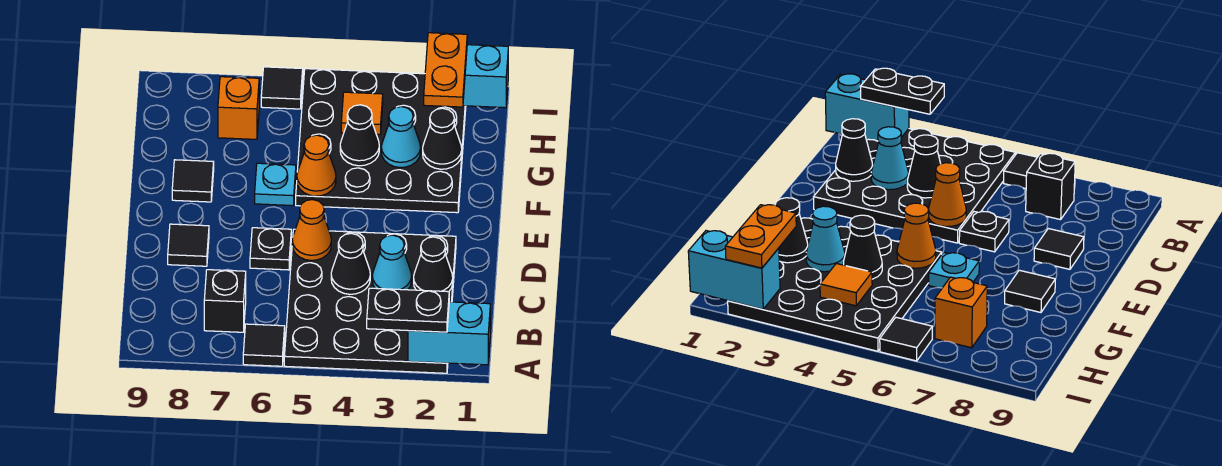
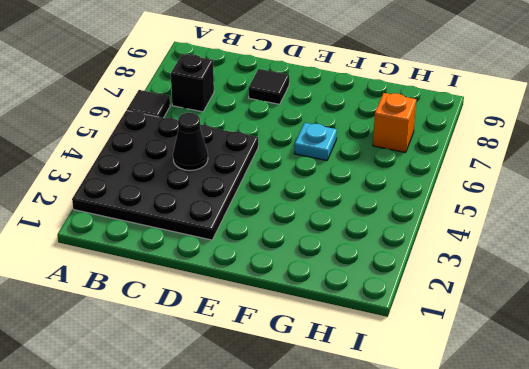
none -> black plate D6 level 1
none -> black plate F2:I5 level 1
none -> black tile F8 level 1

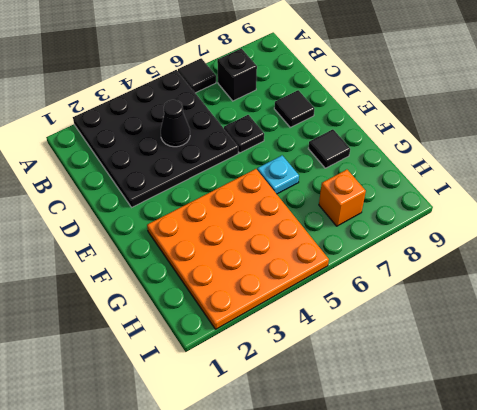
orange plate F2:I5 level 1 -> black plate F2:I5 level 1
none -> black tile I6 level 1
none -> cyan brick A1:A2 level 2
none -> black cone C2 level 2

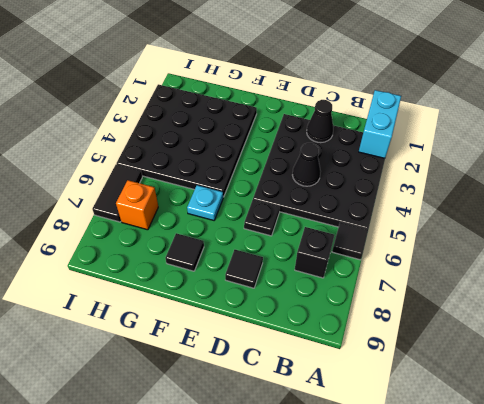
black tile I6:I7 level 1 -> black tile I6 level 1
none -> cyan cone C3 level 2
none -> orange cone D5 level 2
none -> orange cone F5 level 2

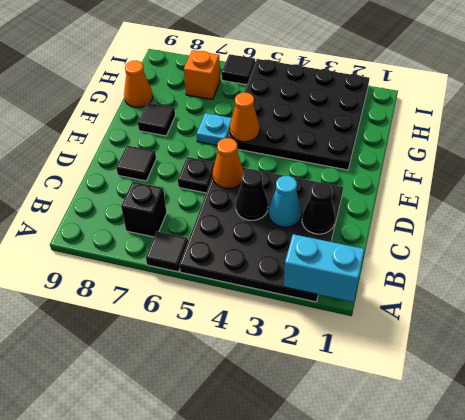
orange cone G9 level 1 -> none
none -> black cone G2 level 2
none -> cyan cone G3 level 2
none -> black cone G4 level 2

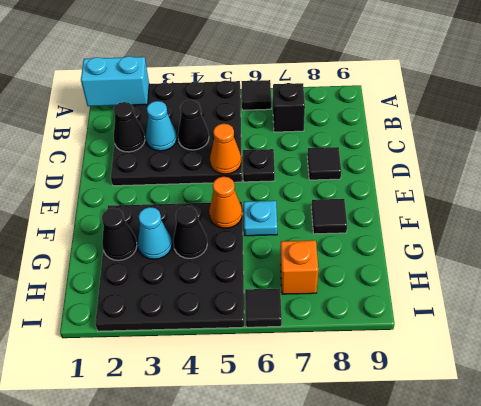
none -> orange tile H4 level 2
none -> cyan brick I1:I2 level 2
none -> black plate A2:A3 level 3

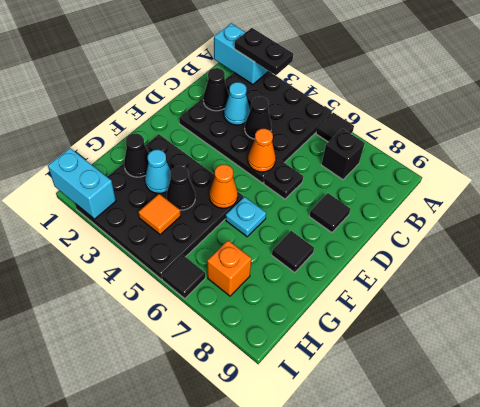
none -> orange plate H2:I2 level 3

